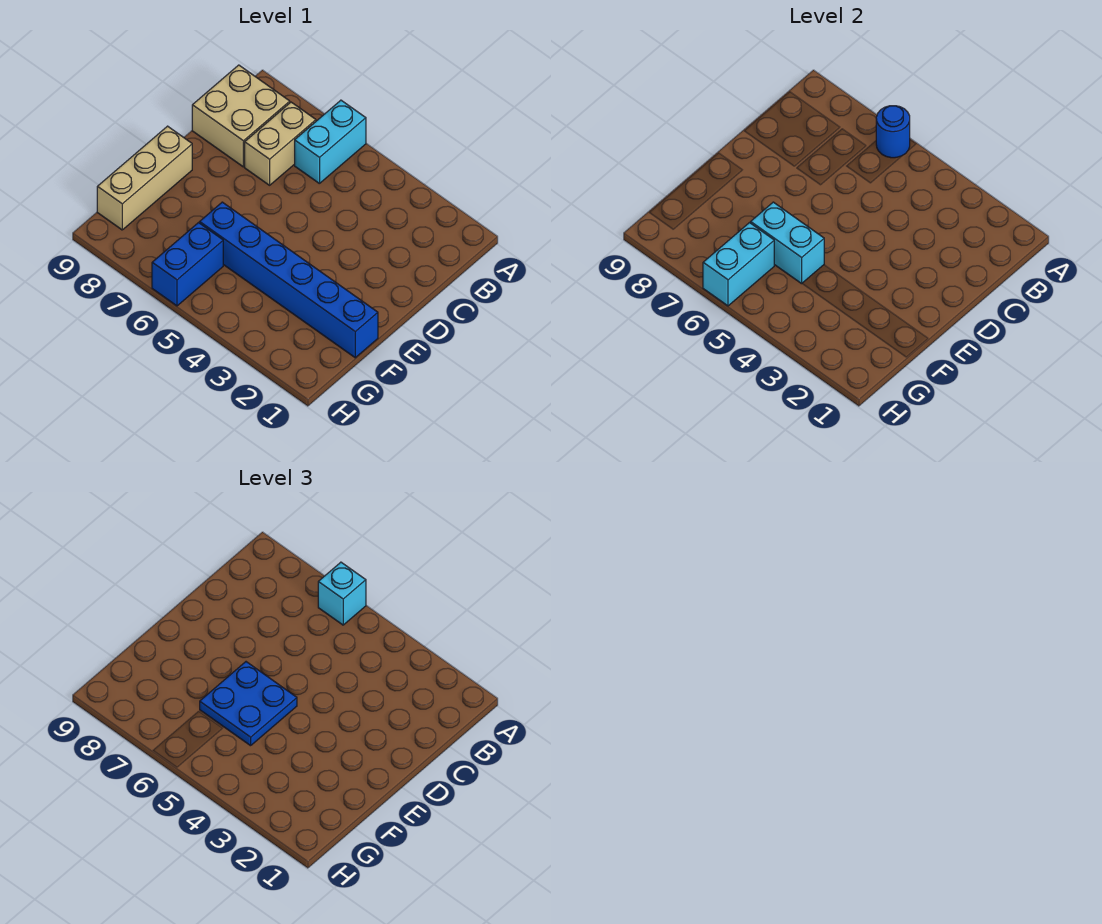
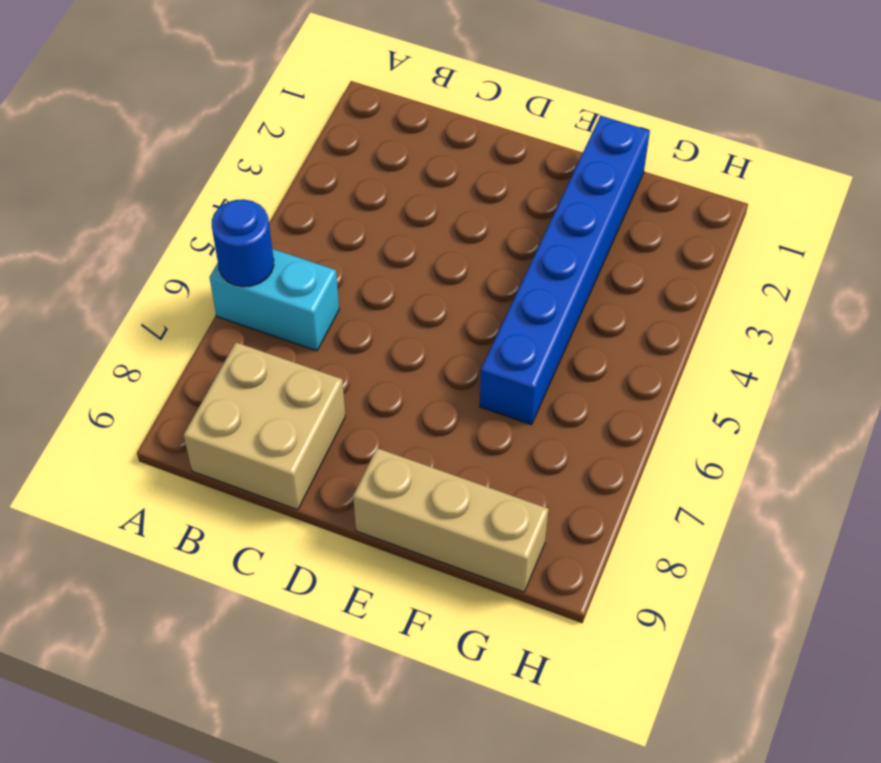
none -> tan brick B7:C7 level 1
none -> blue brick G6:H6 level 1

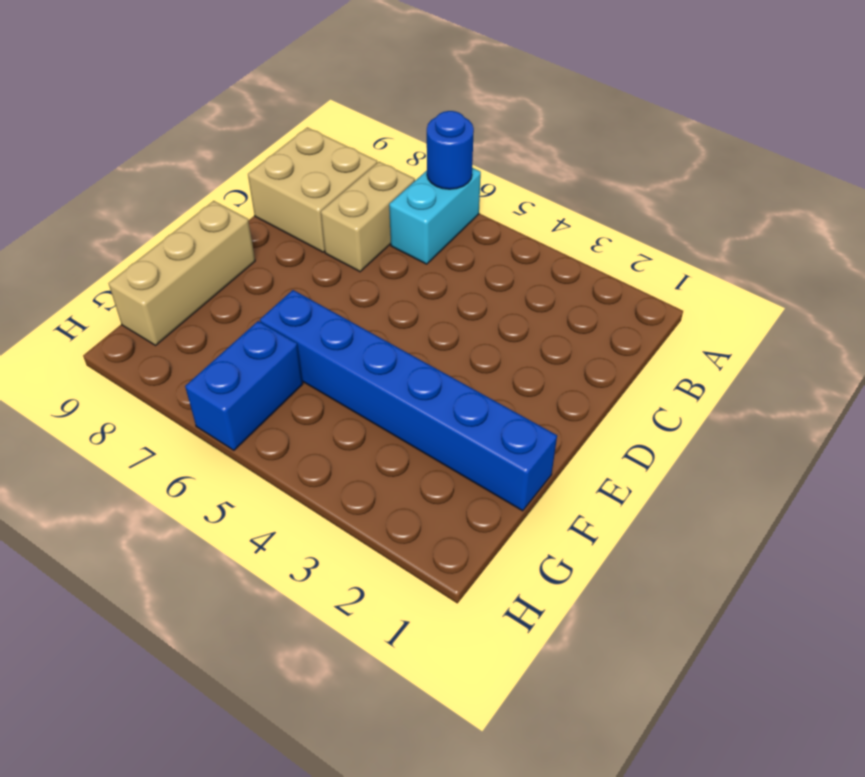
none -> cyan brick F5:F6 level 2
none -> cyan brick G6:H6 level 2

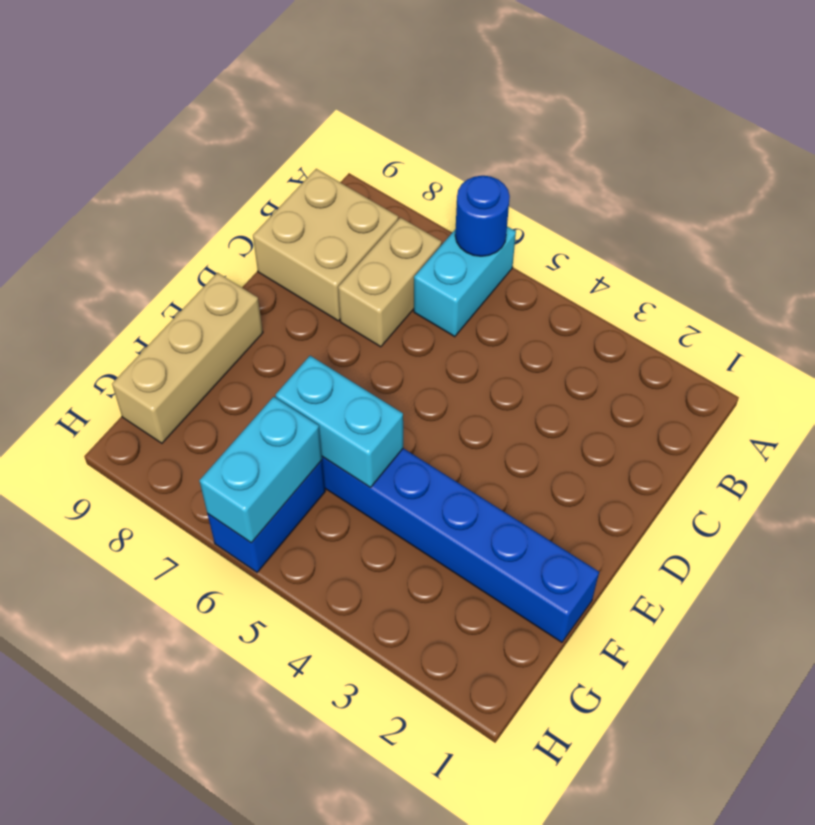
none -> cyan brick A6 level 3
none -> blue plate E5:F6 level 3

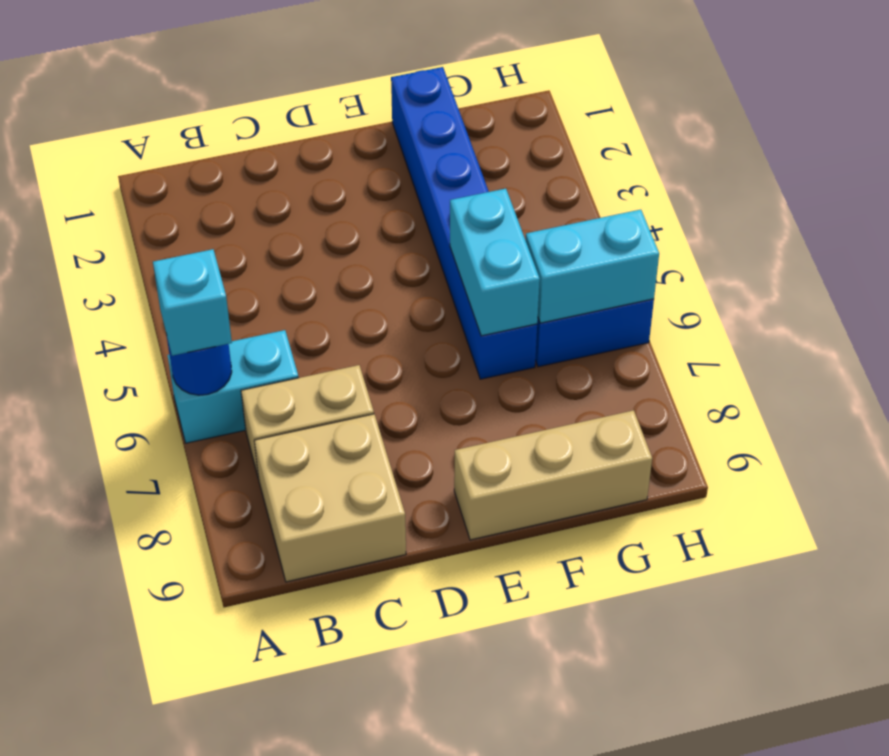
none -> blue plate E5:F6 level 3

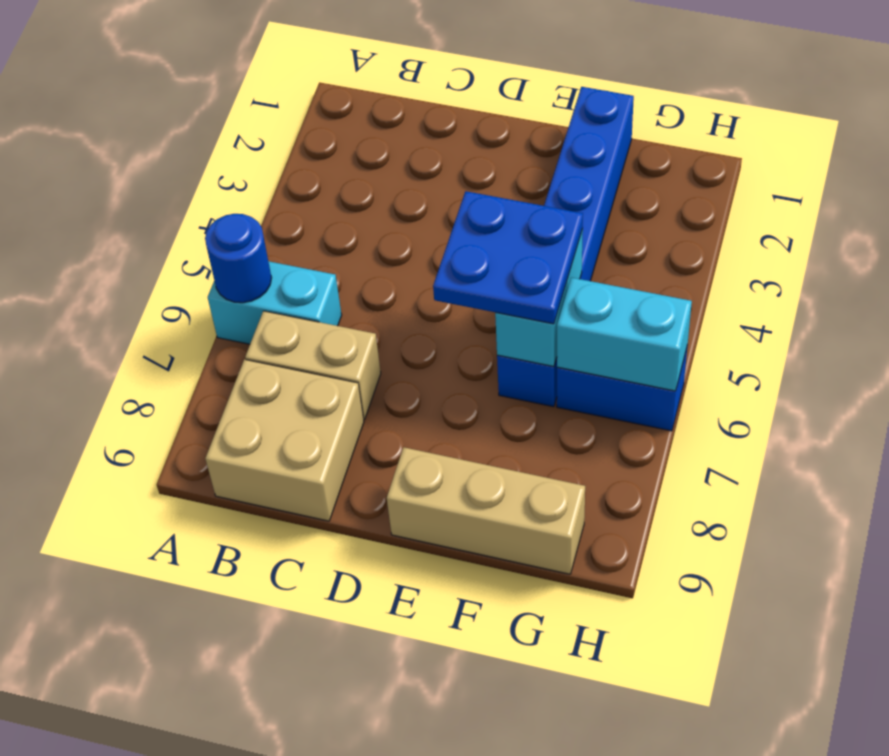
none -> cyan brick A6 level 3

